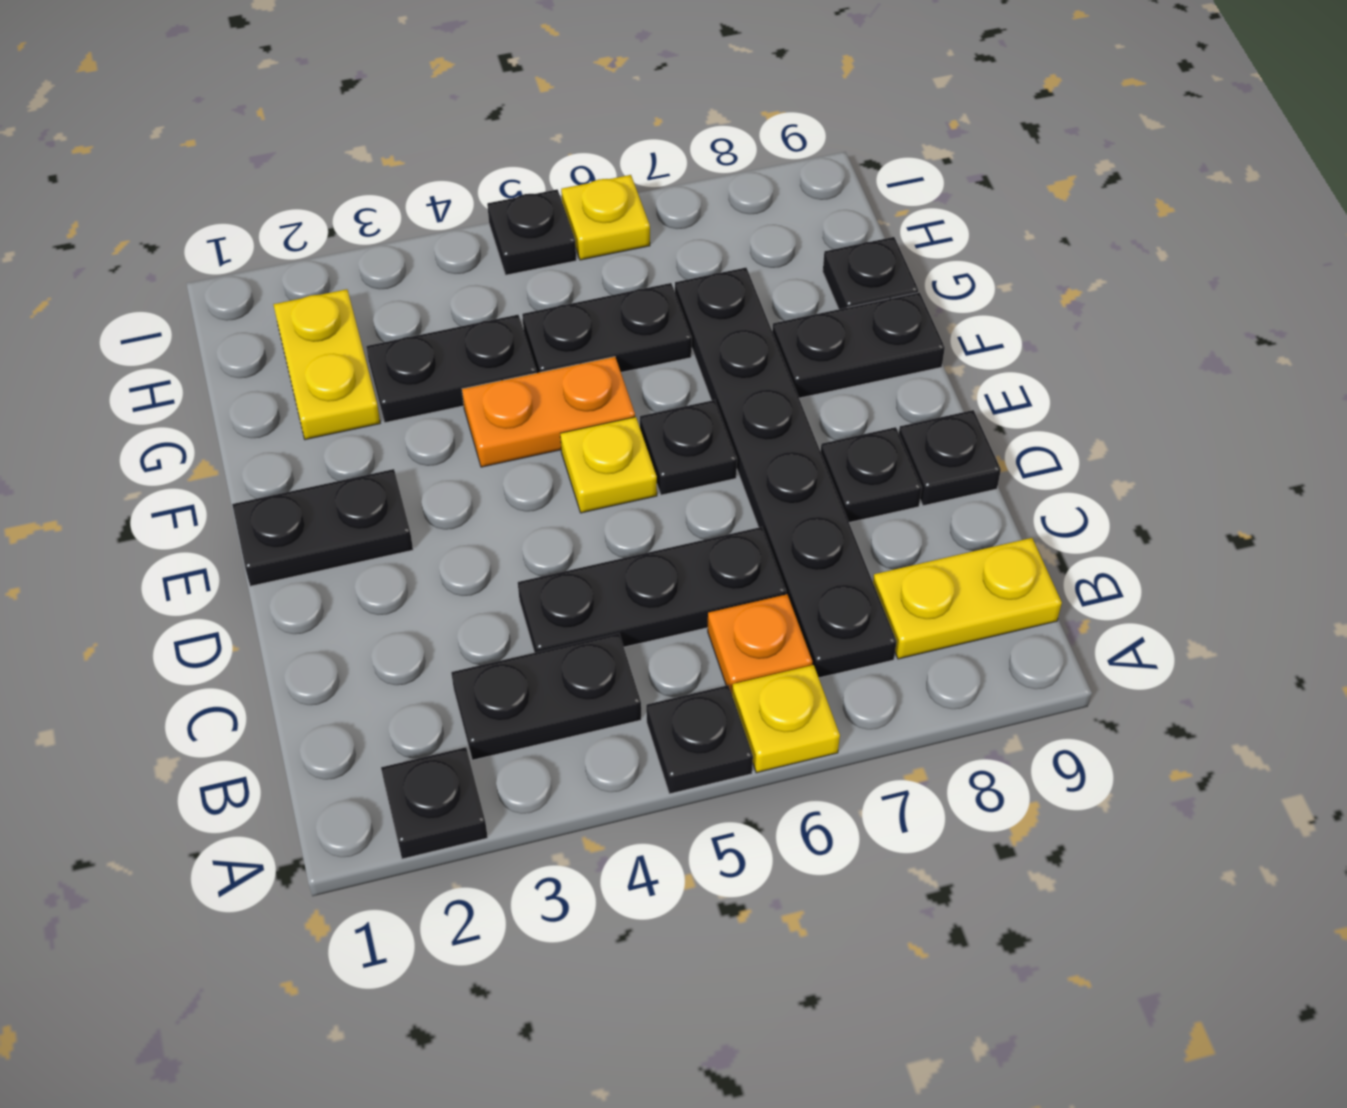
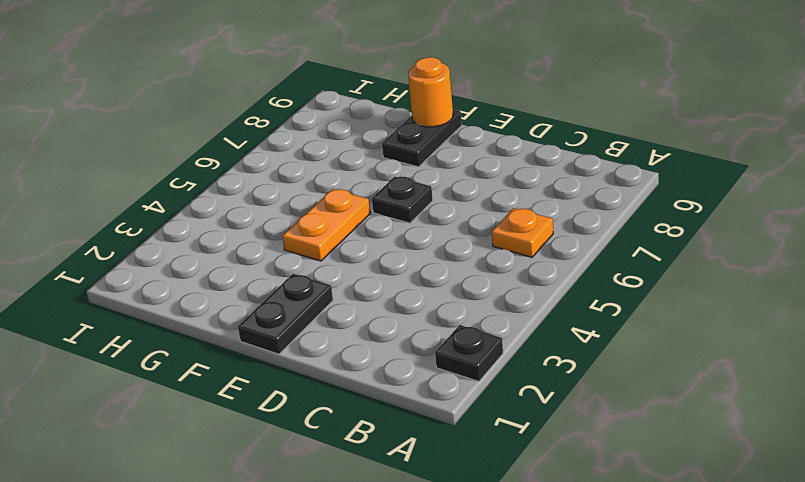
orange round brick F9 level 2 -> none
none -> black plate A5 level 1
none -> yellow plate A6 level 1
none -> black plate B3:B4 level 1

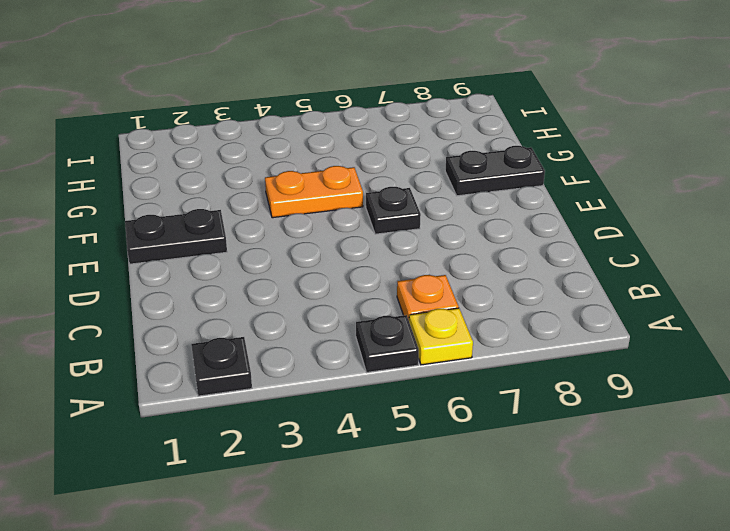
none -> black plate B3:B4 level 1
none -> black plate B7:G7 level 1
none -> yellow plate B8:B9 level 1

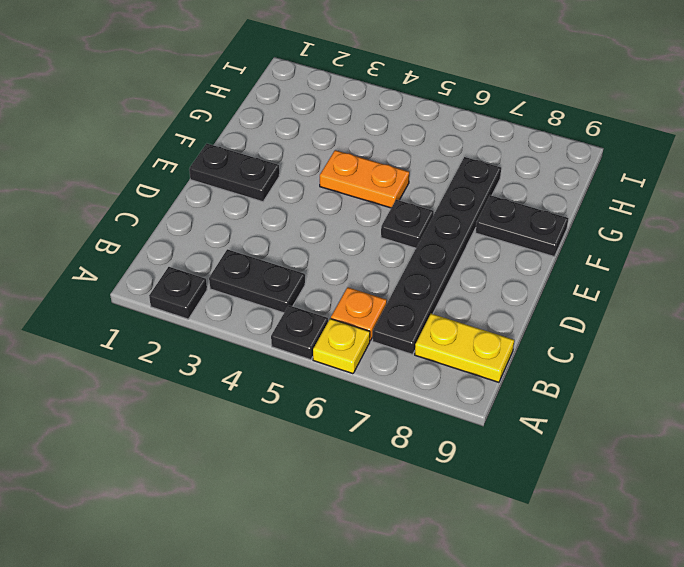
none -> black plate C4:C6 level 1
none -> black plate D8 level 1
none -> black plate D9 level 1

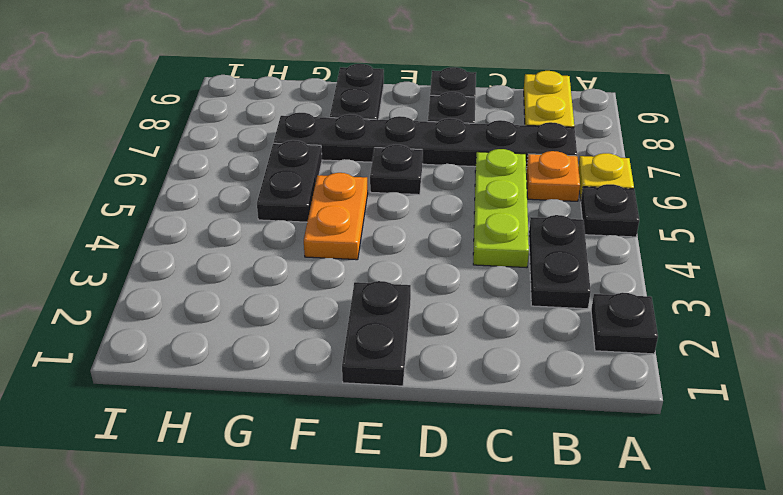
lime plate C4:C6 level 1 -> black plate C4:C6 level 1
none -> yellow plate E5 level 1
none -> yellow plate G2:H2 level 1
none -> black plate G3:G4 level 1

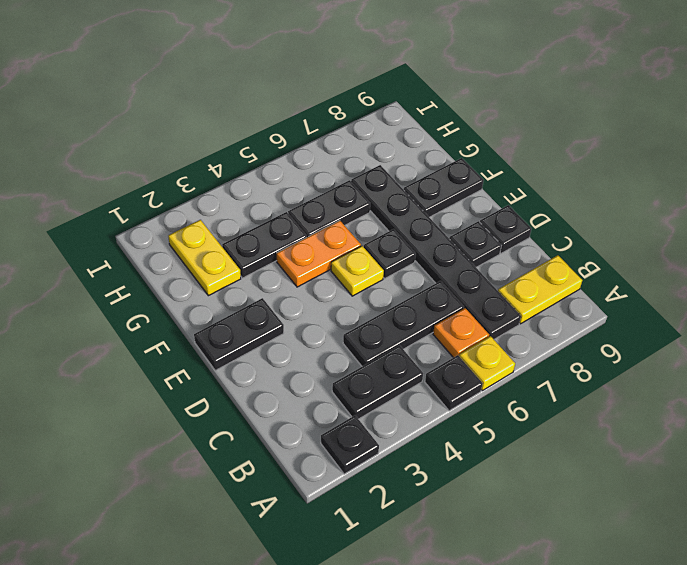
none -> black plate G9 level 1
none -> black plate I5 level 1
none -> yellow plate I6 level 1

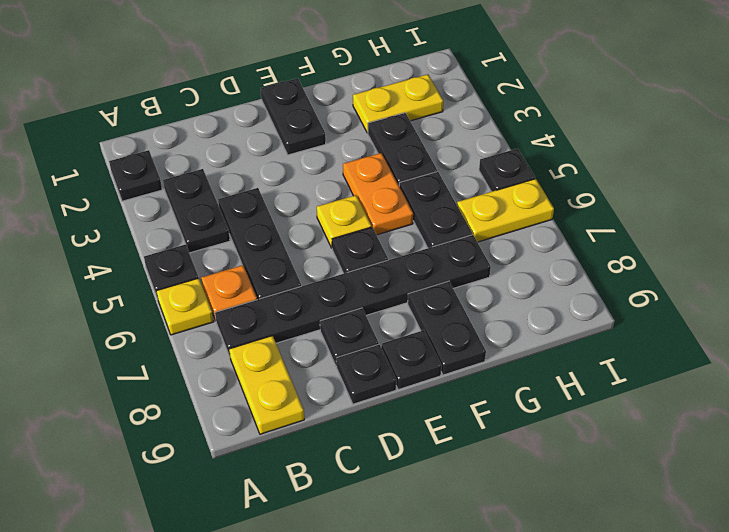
black plate E9 level 1 -> black plate G9 level 1
yellow plate H6:I6 level 1 -> yellow plate I6 level 1

